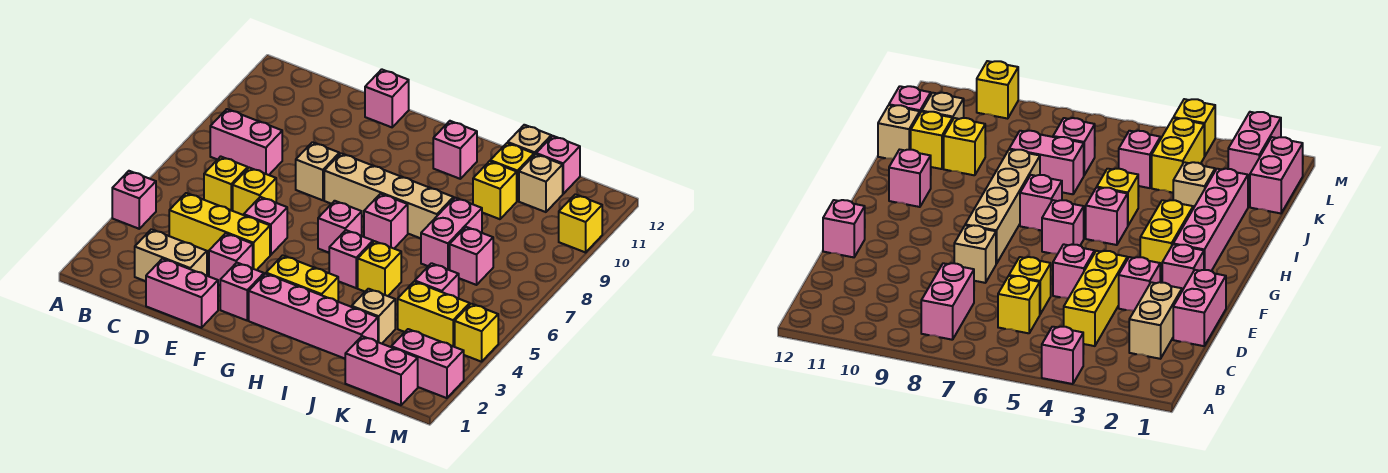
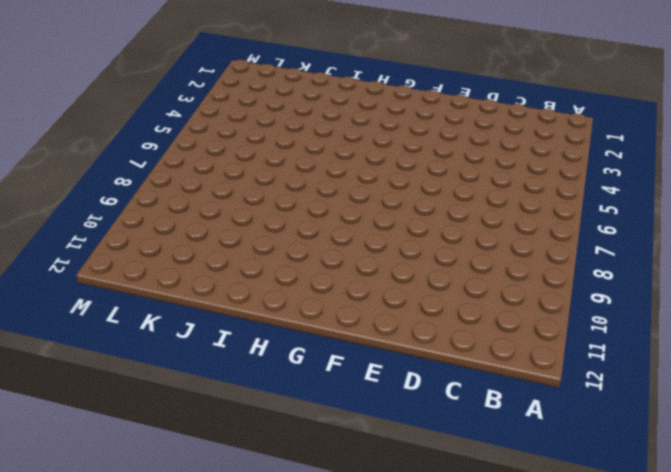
none -> pink brick A4 level 1
none -> pink brick B8:C8 level 1
none -> tan brick C2:D2 level 1
none -> yellow brick C4:E4 level 1

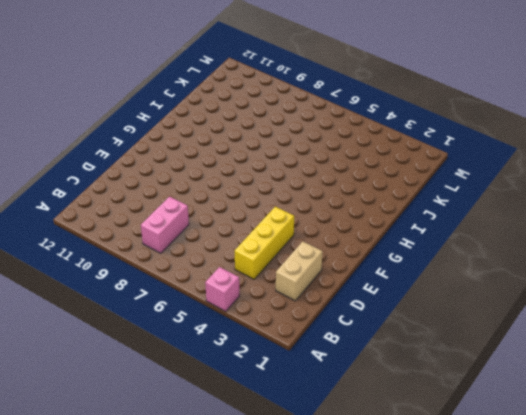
none -> yellow brick C6 level 1
none -> pink brick D1:E1 level 1
none -> yellow brick D6 level 1
none -> pink brick E3 level 1

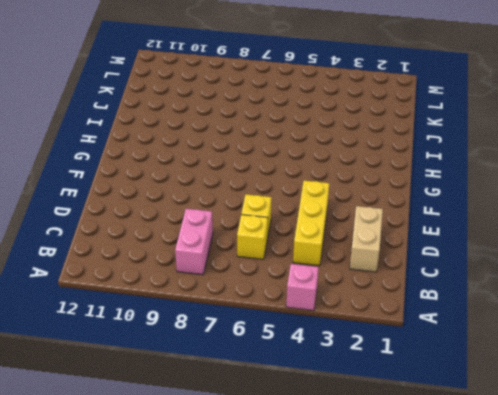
none -> pink brick D1:E1 level 1
none -> pink brick E3 level 1
none -> pink brick E5 level 1
none -> tan brick E8 level 1

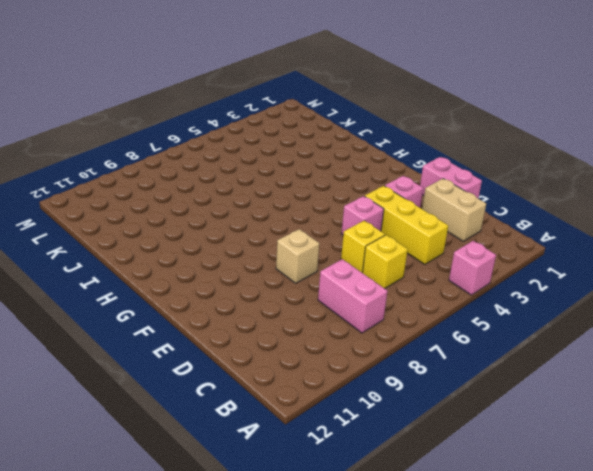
none -> pink brick E12 level 1
none -> pink brick F2 level 1
none -> tan brick F8:I8 level 1
none -> pink brick G2:J2 level 1

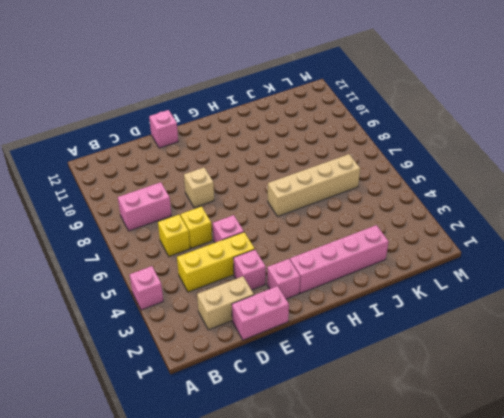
tan brick H6:K6 level 1 -> tan brick F8:I8 level 1
none -> yellow brick G3:H3 level 1
none -> pink brick G6 level 1
none -> pink brick H5 level 1
none -> pink brick H7 level 1

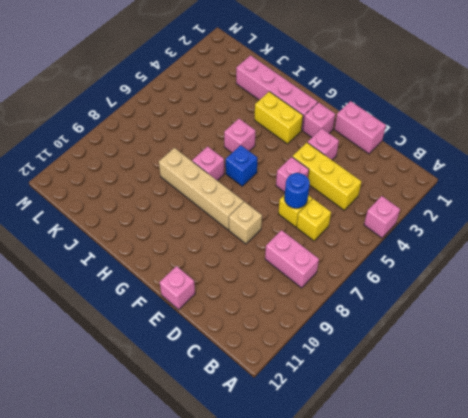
blue round brick D6 level 2 -> none
blue brick G6 level 1 -> pink brick G6 level 1
none -> tan brick C2:D2 level 1
none -> pink brick H11 level 1
none -> yellow brick I5 level 1
none -> tan brick J3 level 1

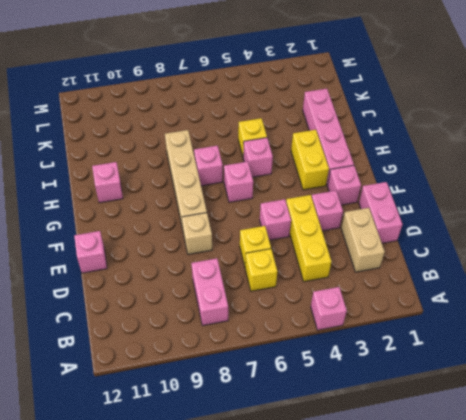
none -> tan brick J3 level 1
none -> pink brick J7:J8 level 1
none -> yellow brick J10 level 1
none -> yellow brick J11 level 1

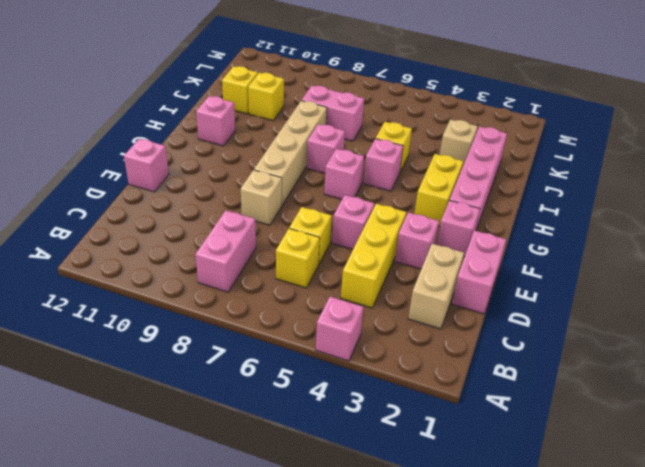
none -> tan brick J12 level 1
none -> pink brick K1:L1 level 1
none -> yellow brick K4:L4 level 1
none -> pink brick K5 level 1

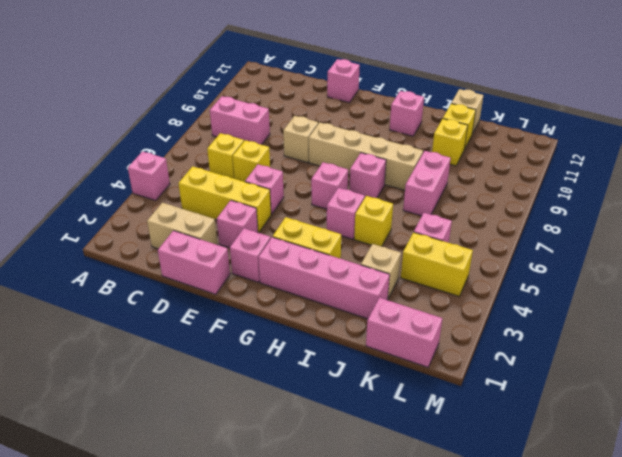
none -> pink brick K7 level 1
none -> tan brick K11 level 1
none -> pink brick K12 level 1
none -> pink brick L2:M2 level 1

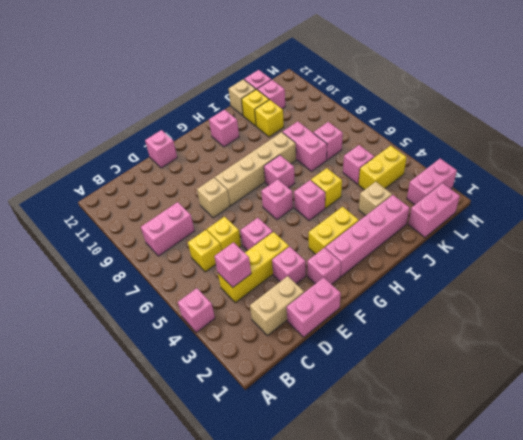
pink brick C4 level 2 -> none
pink brick K11 level 1 -> tan brick K11 level 1
none -> yellow brick M4 level 1
none -> yellow brick M10 level 1

